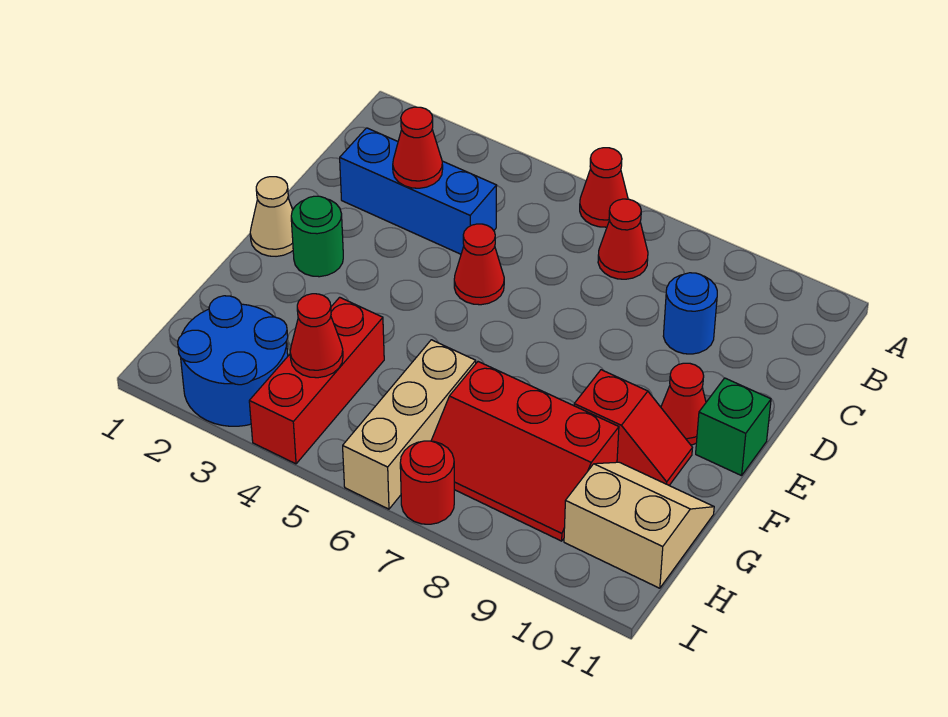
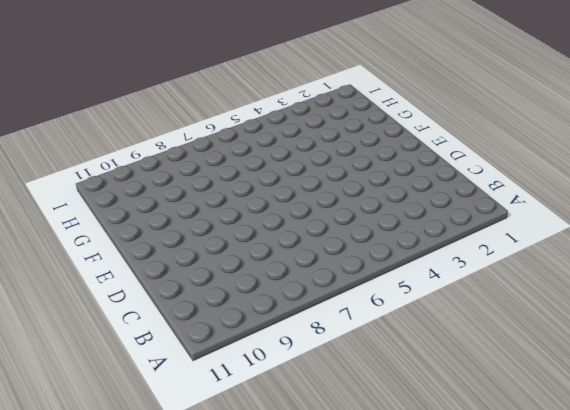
none -> red cone A6 level 1
none -> red cone B7 level 1
none -> blue brick C2:C4 level 1

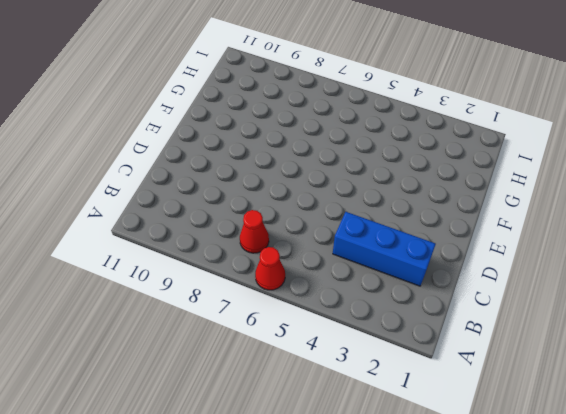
none -> blue round brick C9 level 1
none -> red cone D5 level 1
none -> tan cone E1 level 1

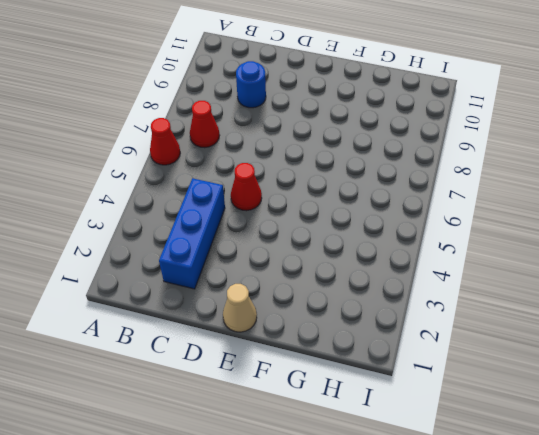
none -> green round brick E2 level 1
none -> red cone E10 level 1
none -> green brick E11 level 1

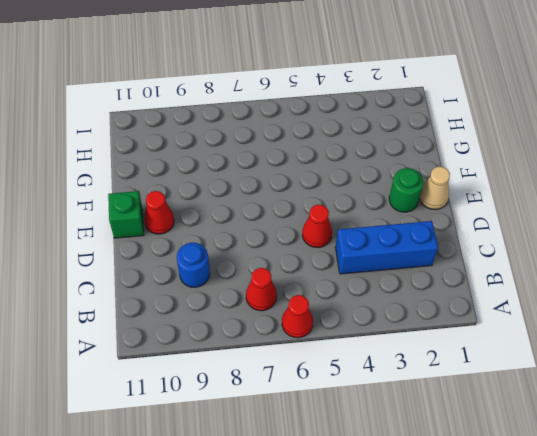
none -> red slope F9:F10 level 1 top 9
none -> red brick G4:I4 level 1
none -> tan brick G6:I6 level 1

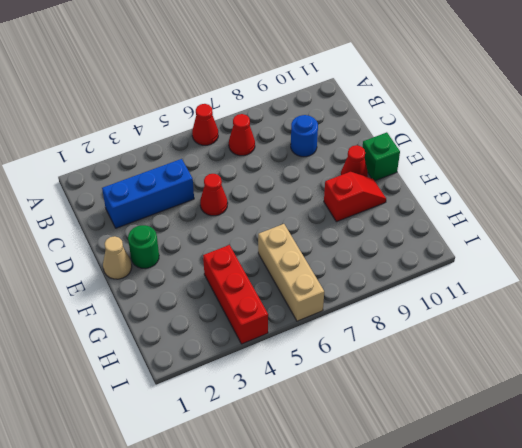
none -> red slope G7:H9 level 1 top G
none -> tan slope G10:H11 level 1 top H
none -> blue round brick H2:I3 level 1

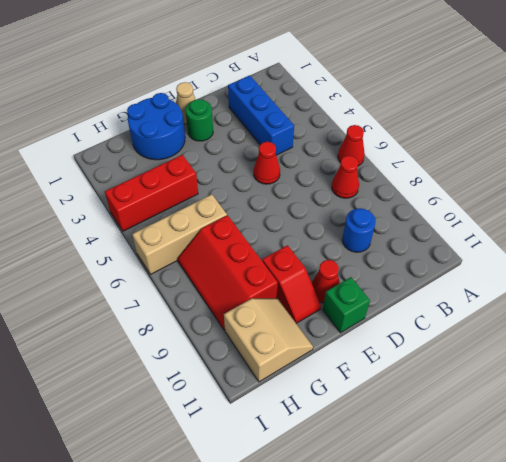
blue round brick F1:G2 level 1 -> blue round brick H2:I3 level 1
none -> red round brick I7 level 1
none -> red cone C3 level 2
none -> red cone H4 level 2

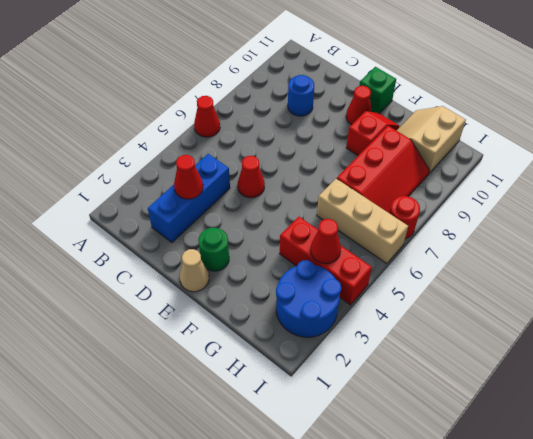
none -> red cone B7 level 1

